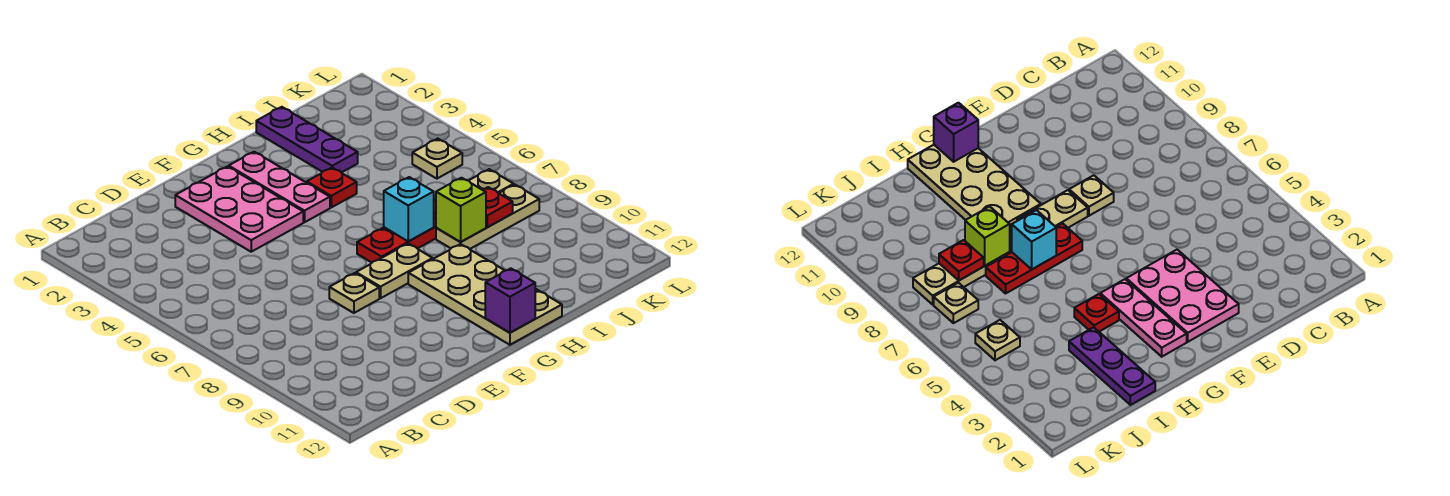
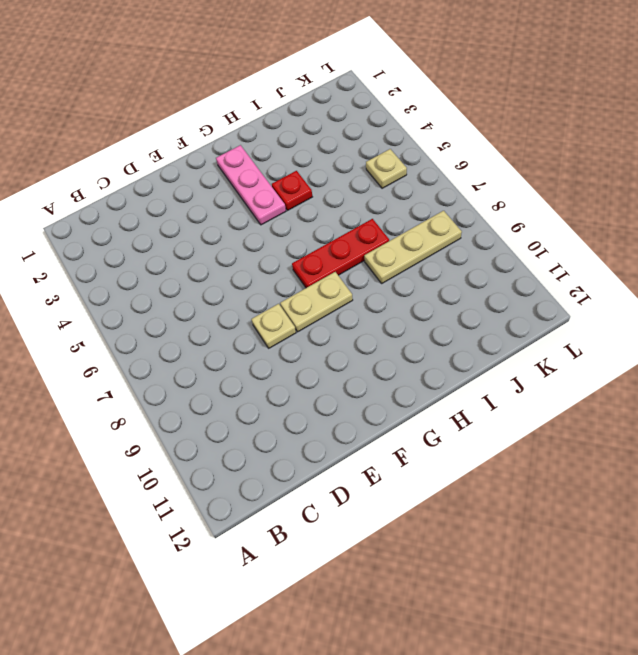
none -> pink plate E2:F4 level 1
none -> tan plate G9:H12 level 1
none -> purple plate I1:I3 level 1

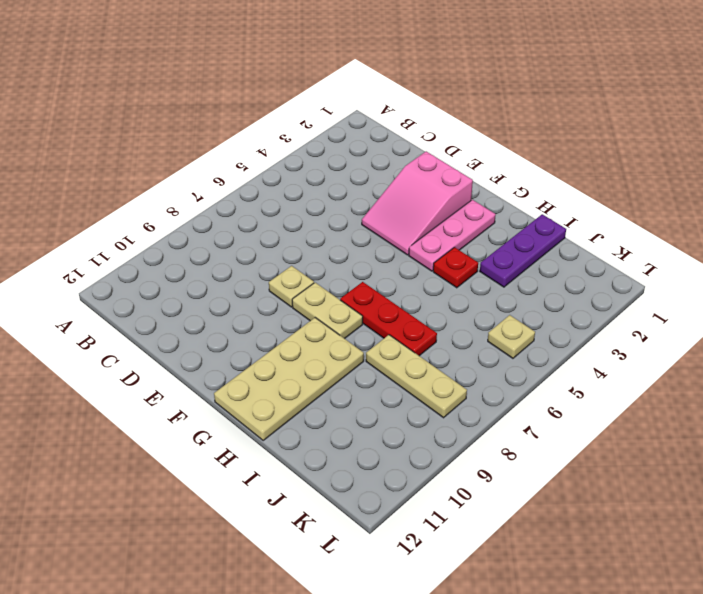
pink slope E2:F4 level 1 top 2 -> pink plate E2:F4 level 1
none -> tan plate K7 level 1
none -> purple brick G12 level 2
none -> cyan brick H7 level 2

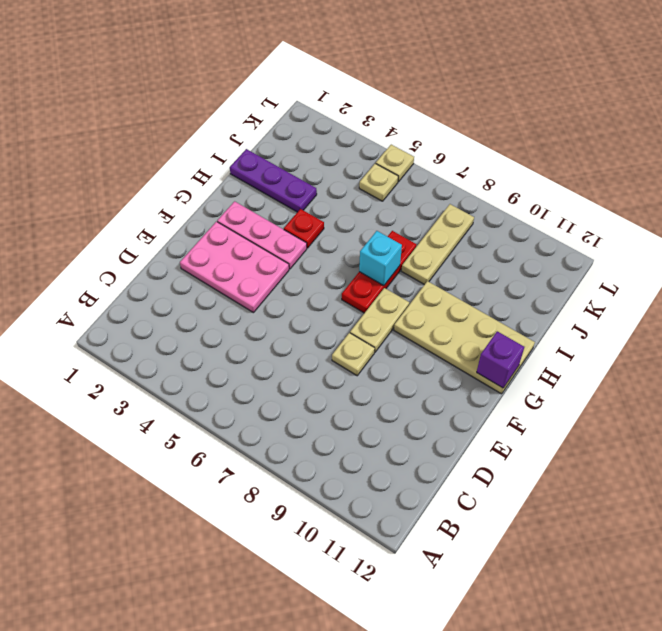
tan plate L5 level 1 -> tan plate K7 level 1
none -> lime brick I8 level 2
none -> red plate J8 level 2

